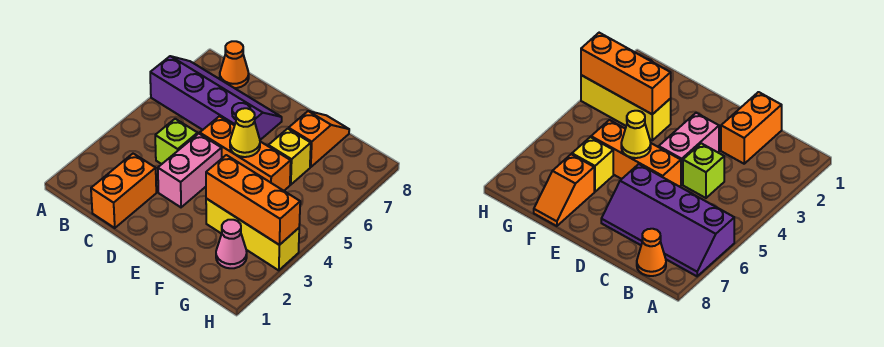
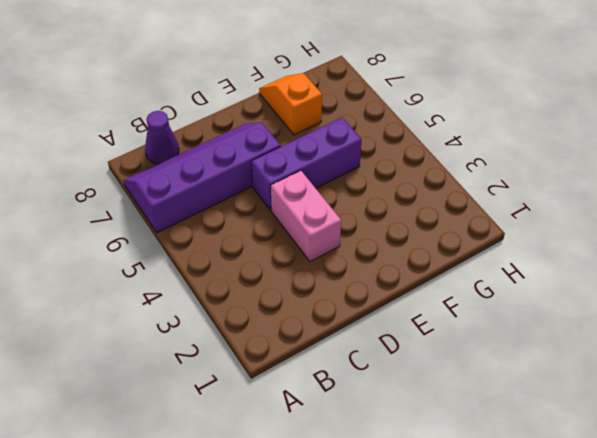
purple cone B8 level 1 -> orange cone B8 level 1
purple brick D5:F5 level 1 -> orange brick D5:F5 level 1
none -> orange brick C1:C2 level 1
none -> lime brick C4 level 1
none -> yellow brick F3:H3 level 1

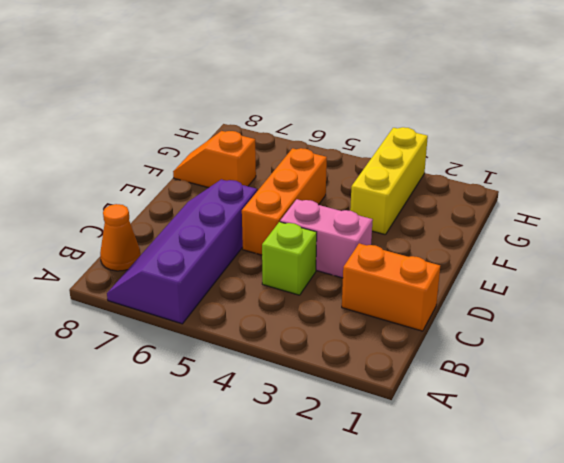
none -> yellow brick F6 level 1
none -> pink cone G2 level 1
none -> yellow cone E5 level 2

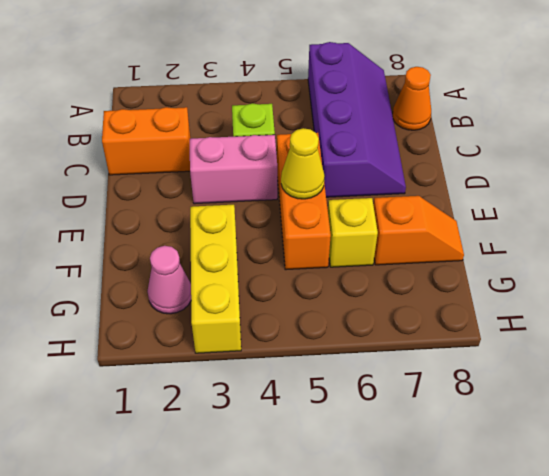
none -> orange brick F3:H3 level 2

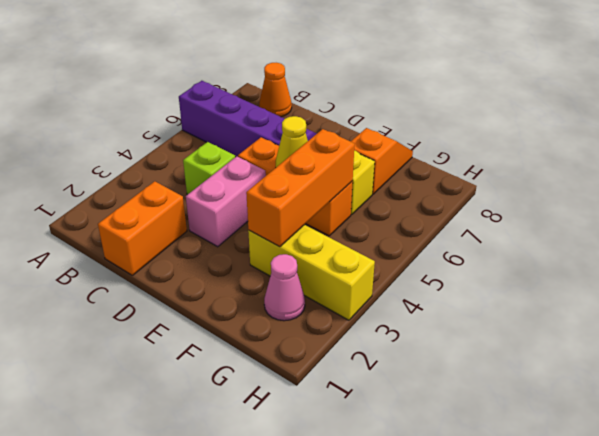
orange brick F3:F5 level 2 -> orange brick F3:H3 level 2

